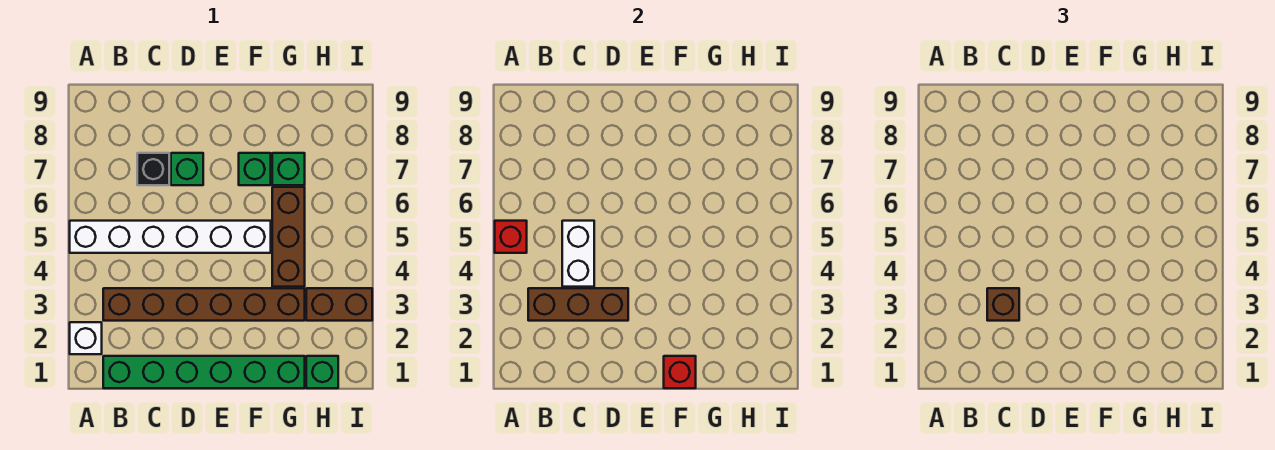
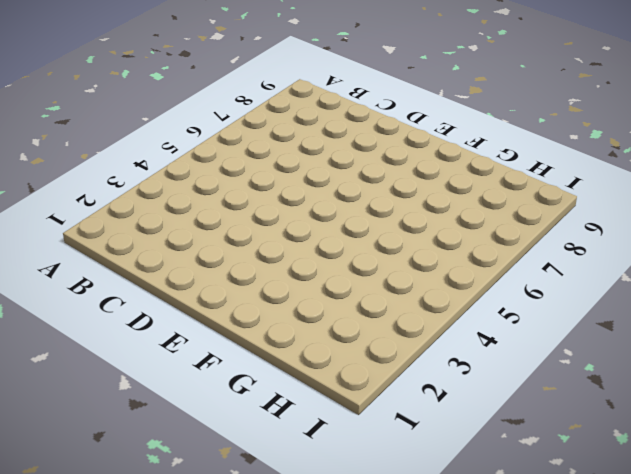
none -> white brick A2 level 1
none -> white brick A5:F5 level 1
none -> green brick B1:G1 level 1

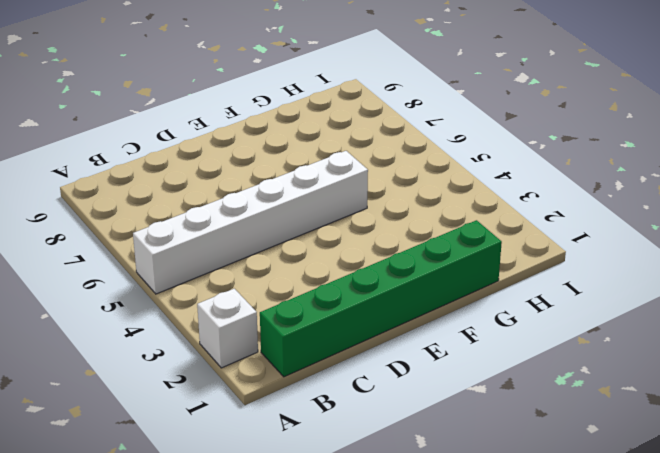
none -> brown brick B3:G3 level 1
none -> black brick C7 level 1
none -> green brick D7 level 1

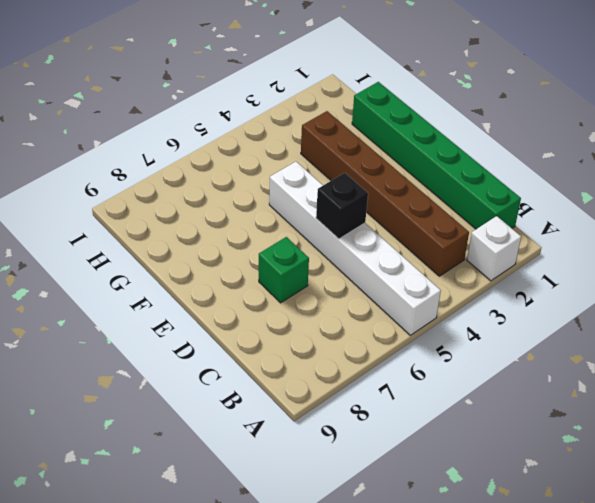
black brick D5 level 2 -> black brick C7 level 1
none -> green brick F7 level 1
none -> brown brick G4:G6 level 1
none -> green brick G7 level 1

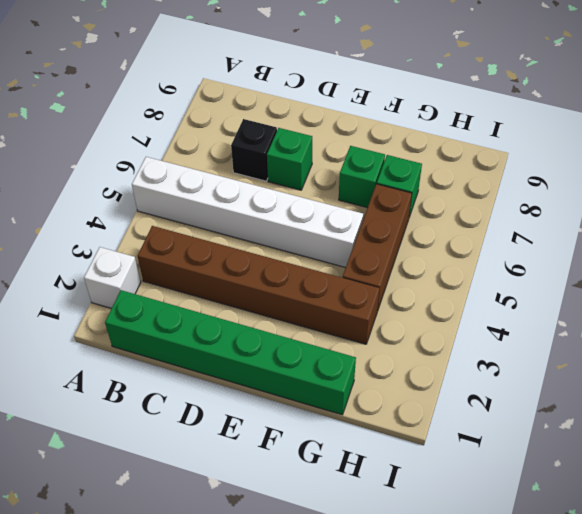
none -> green brick H1 level 1
none -> brown brick H3:I3 level 1
none -> red brick A5 level 2

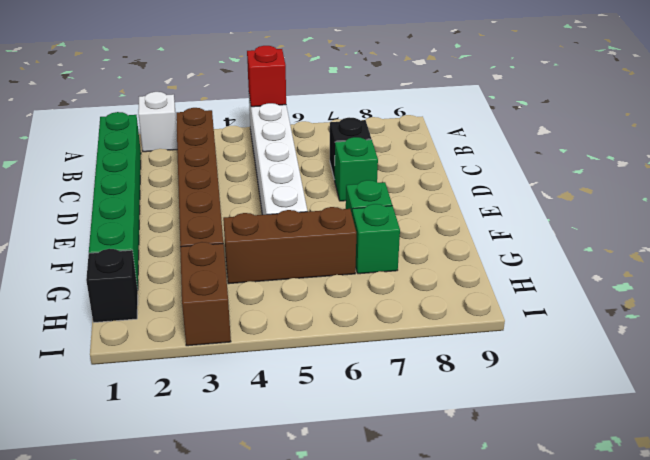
black brick H1 level 1 -> green brick H1 level 1
none -> brown brick B3:D3 level 2
none -> white brick C4:C5 level 2
none -> red brick F1 level 2

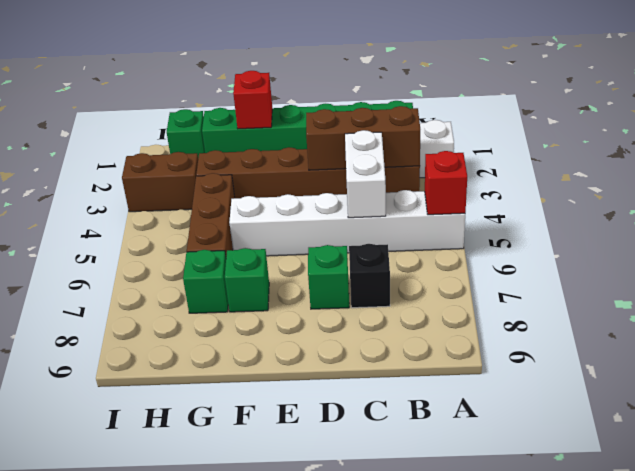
none -> brown brick C3 level 3

